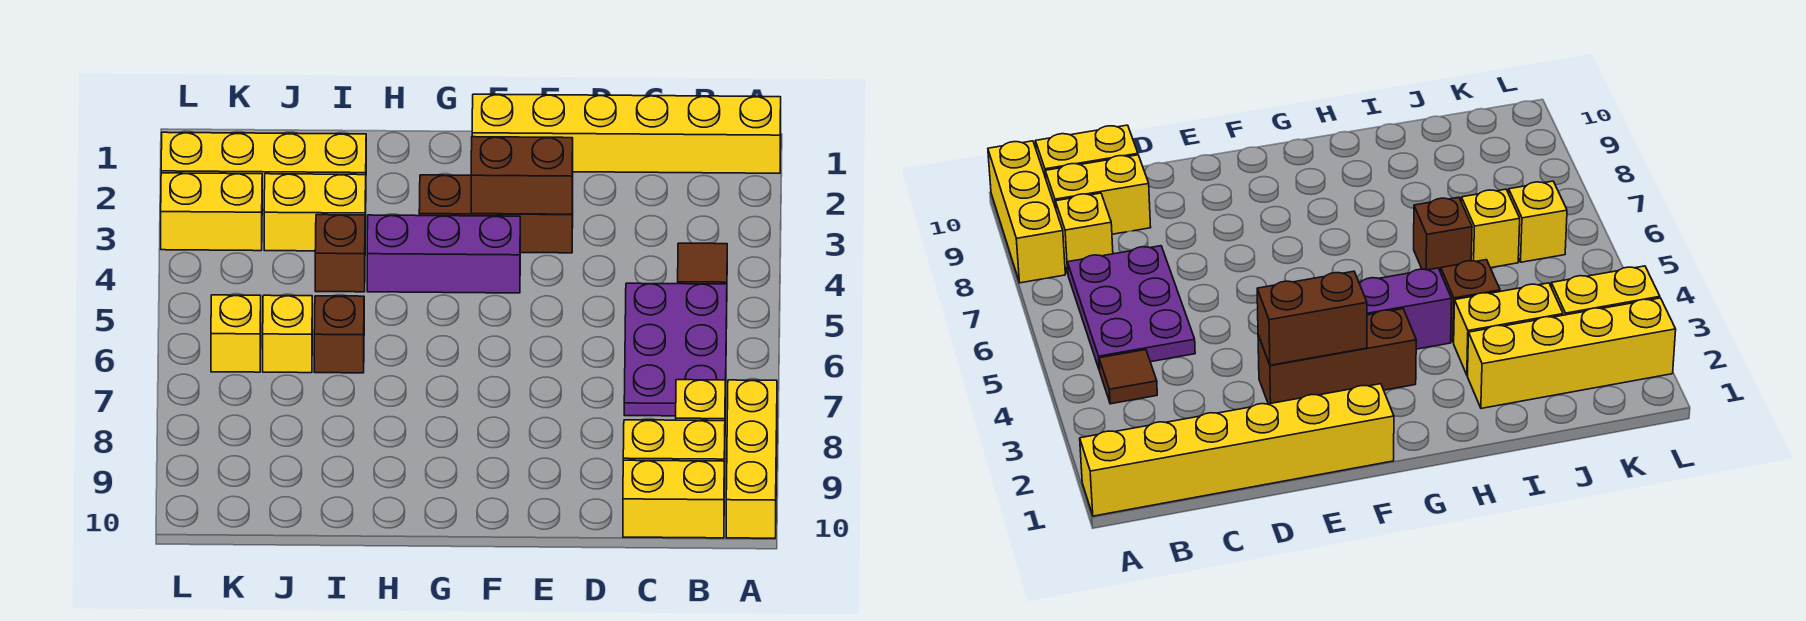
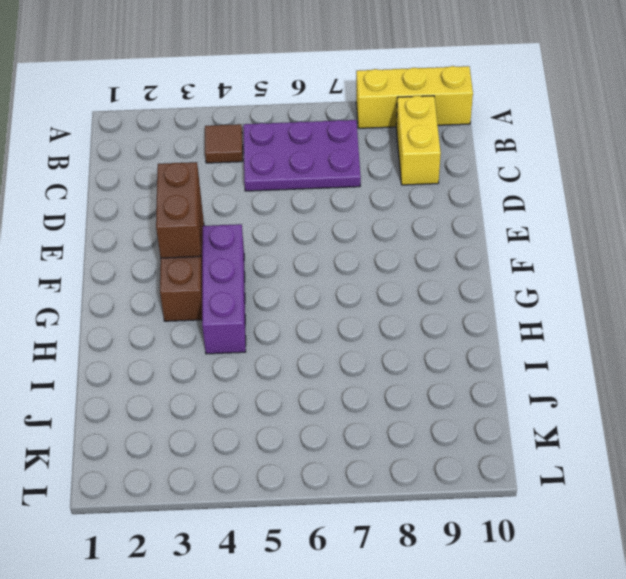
none -> yellow brick A1:F1 level 1
none -> yellow brick B8 level 1
none -> yellow brick B10:C10 level 1

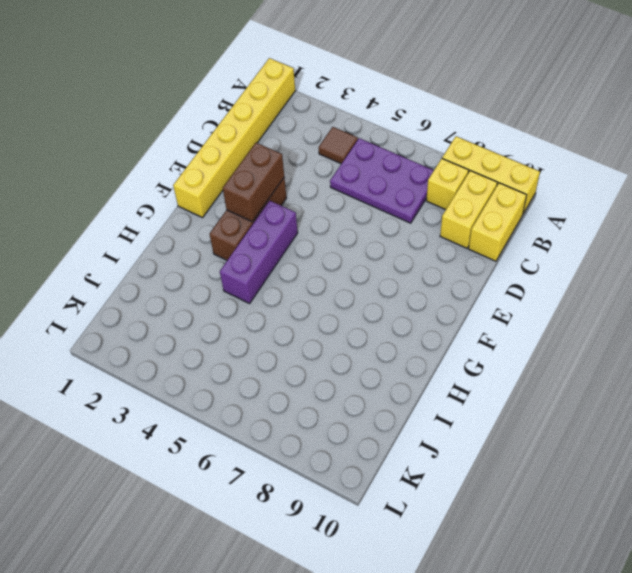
none -> yellow brick I2:L2 level 1
none -> yellow brick I3:J3 level 1
none -> brown brick I4 level 1

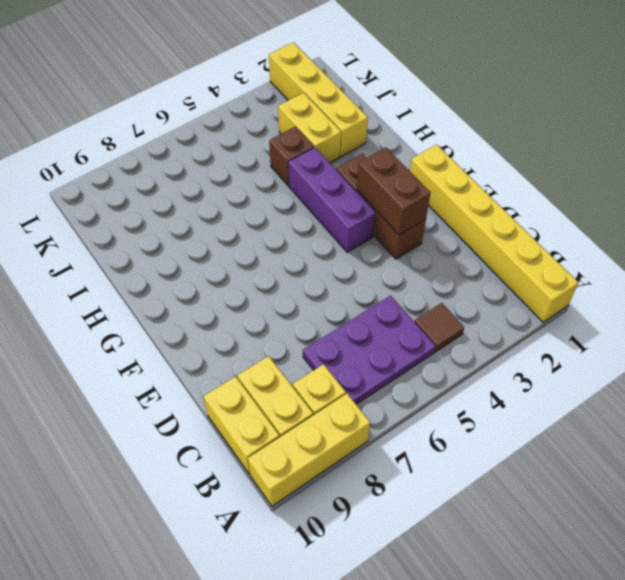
none -> brown brick I6 level 1
none -> yellow brick J6 level 1
none -> yellow brick K3:L3 level 1

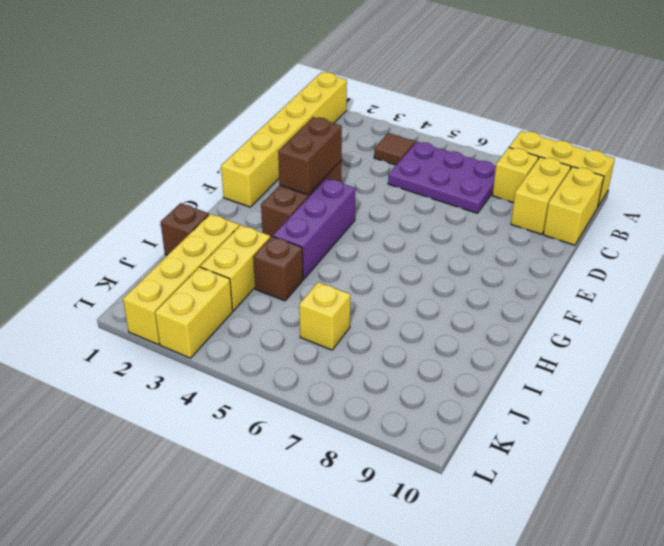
brown brick I1 level 1 -> brown brick I6 level 1
none -> yellow brick K6 level 1

